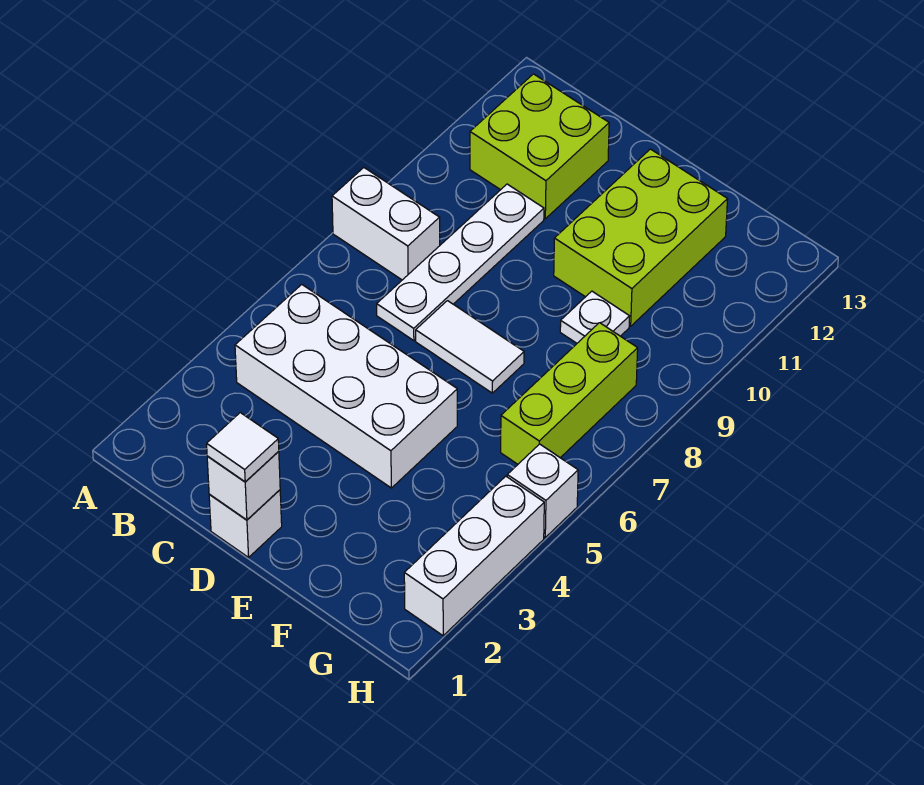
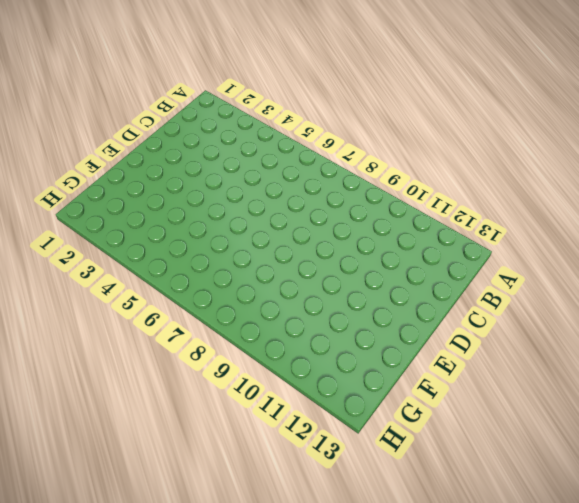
none -> white brick A8:B8 level 1
none -> white brick B4:E5 level 1
none -> lime brick B11:C12 level 1

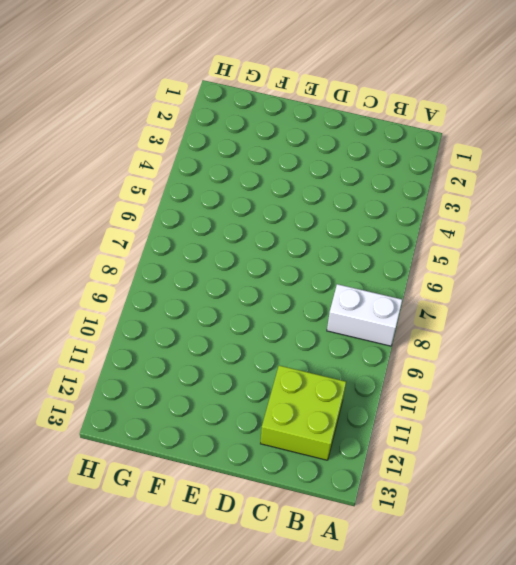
none -> white brick B4:E5 level 1
none -> white plate C7:C10 level 1
none -> white brick D1 level 1

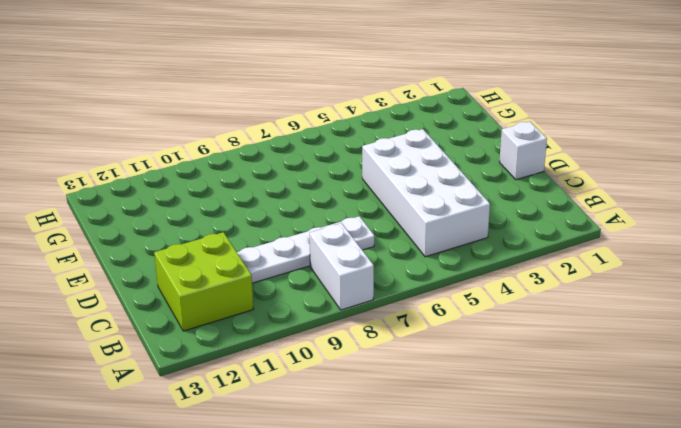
none -> white tile D7:E7 level 1
none -> lime brick E10:F12 level 1
none -> white plate F9 level 1

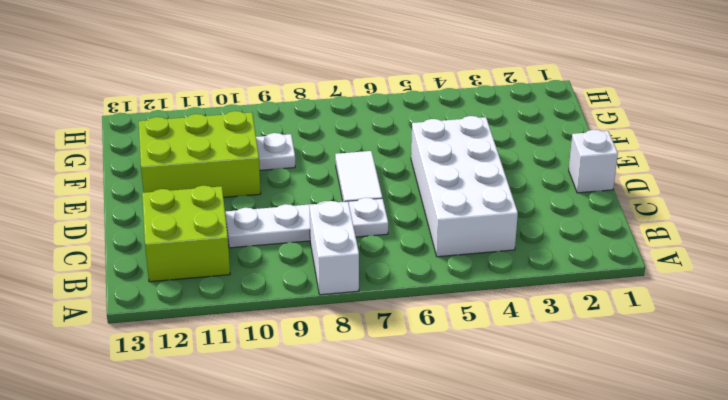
none -> lime brick G6:G8 level 1
none -> white brick H2:H4 level 1
none -> white brick H5 level 1

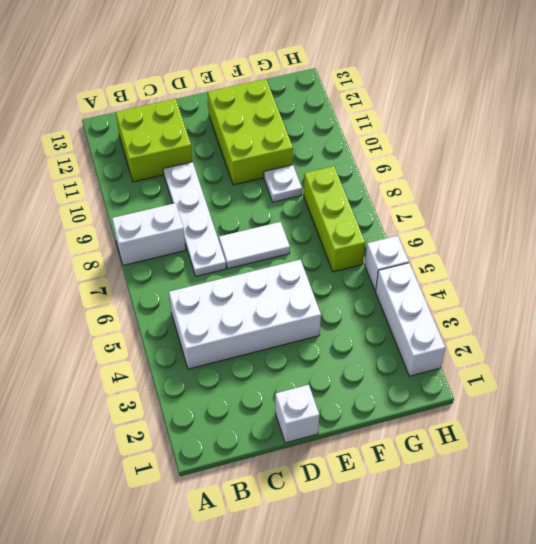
none -> white brick D1 level 2
none -> white tile D1 level 3

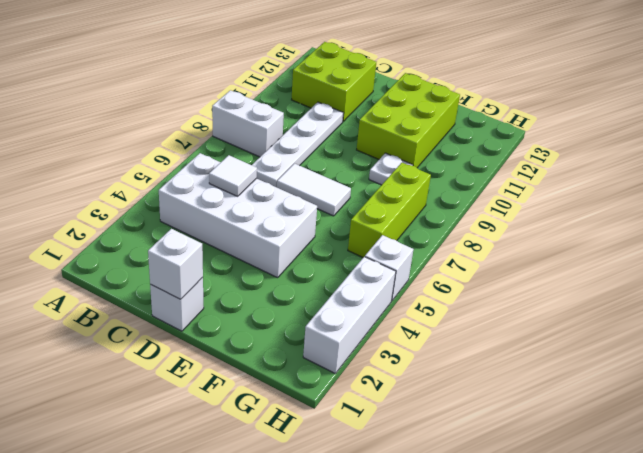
white tile C5 level 2 -> white tile D1 level 3

